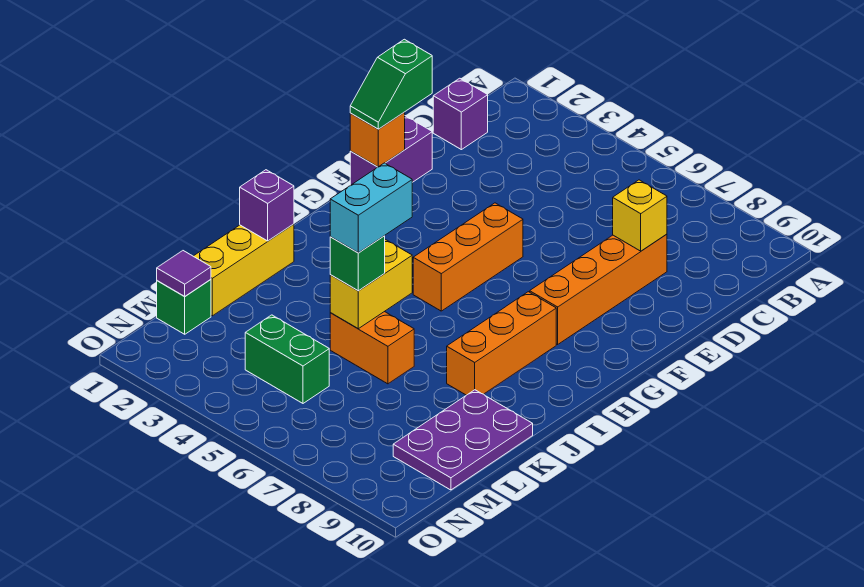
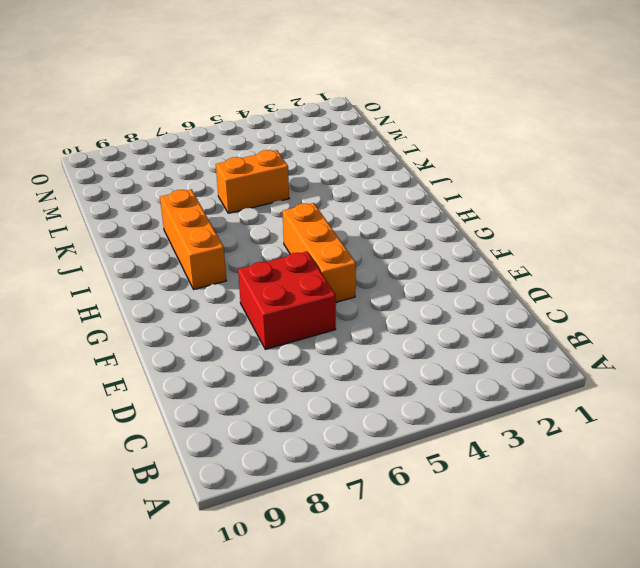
red brick E6:F7 level 1 -> none
none -> purple brick C1 level 1
none -> orange brick D8:G8 level 1
none -> purple brick E1:F1 level 1

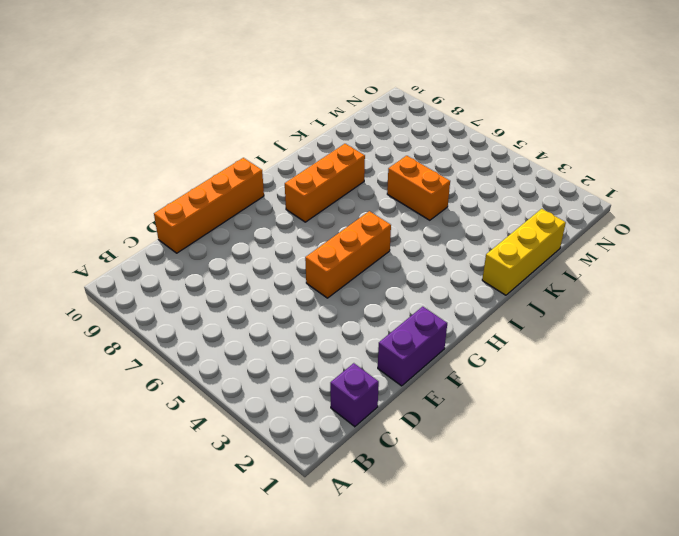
orange brick D10:G10 level 1 -> orange brick D8:G8 level 1
none -> purple plate K9:M10 level 1
none -> green brick M1 level 1
none -> green brick M4:M5 level 1

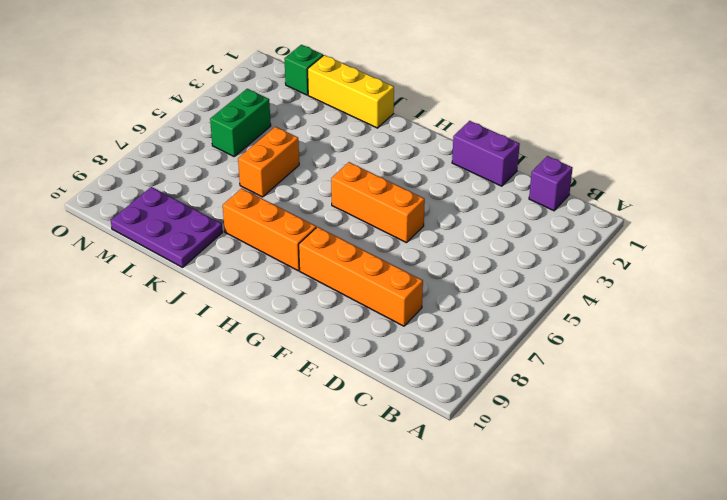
none -> yellow brick D8 level 2
none -> orange brick F1 level 2
none -> purple brick J1 level 2

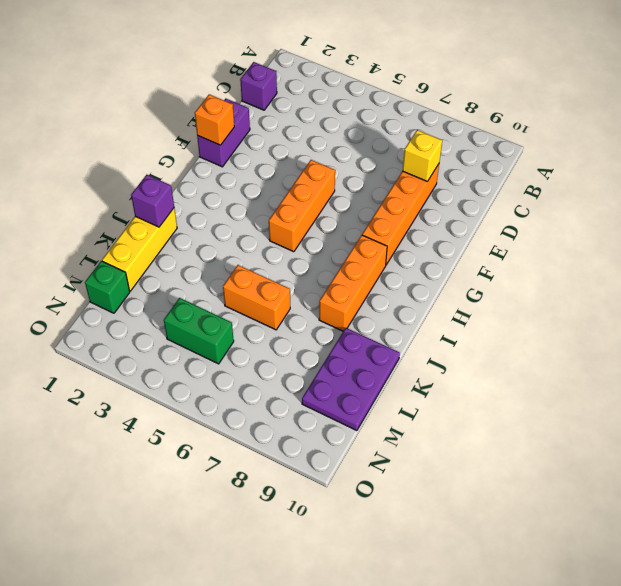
none -> yellow brick J5:K5 level 2
none -> purple tile M1 level 2
none -> green slope E1:F1 level 3 top E

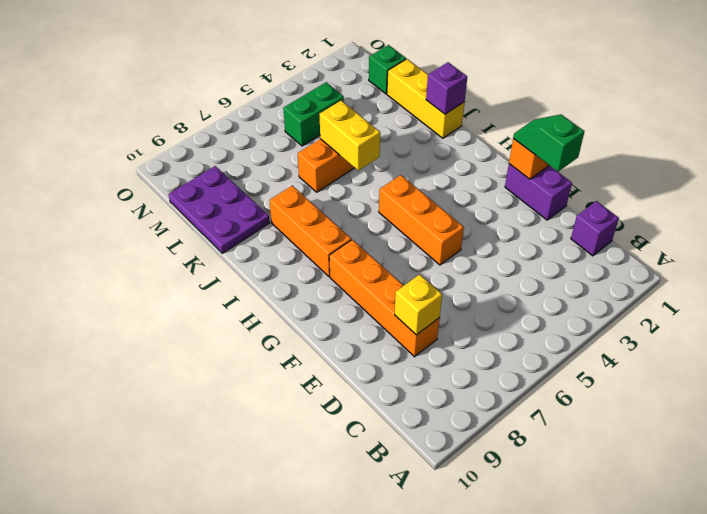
none -> purple tile M1 level 2
none -> green brick K5 level 3
none -> cyan brick J5:K5 level 4

